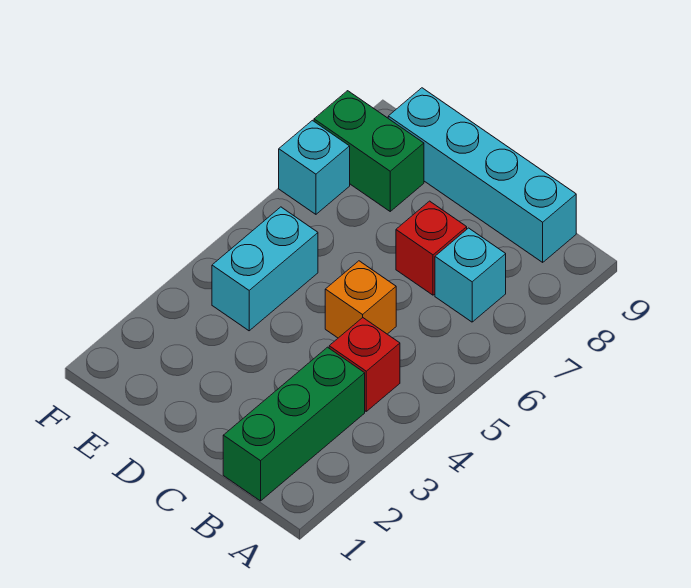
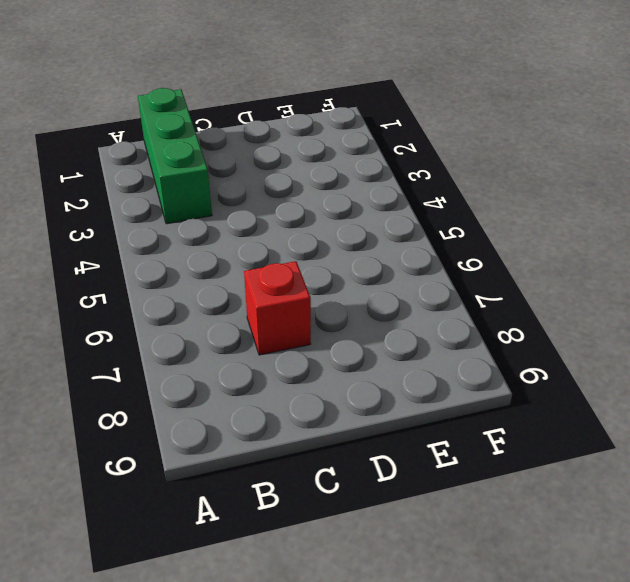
none -> red brick B4 level 1
none -> cyan brick B7 level 1

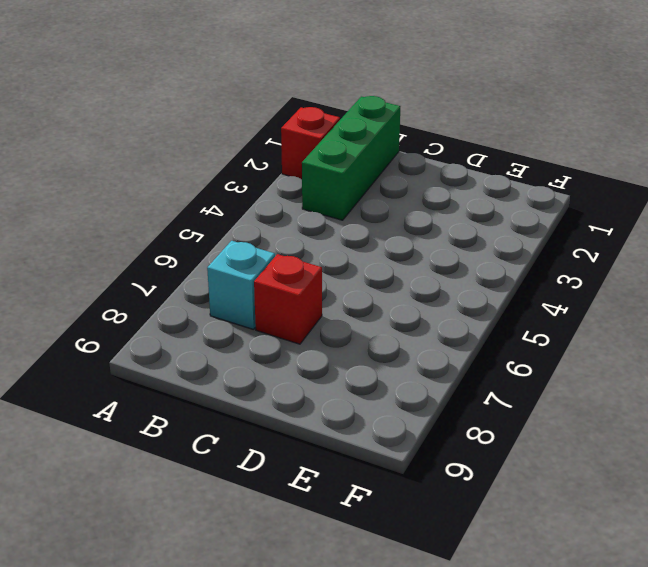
red brick A2 level 1 -> red brick B4 level 1
none -> cyan brick B9:E9 level 1
none -> orange brick C5 level 1

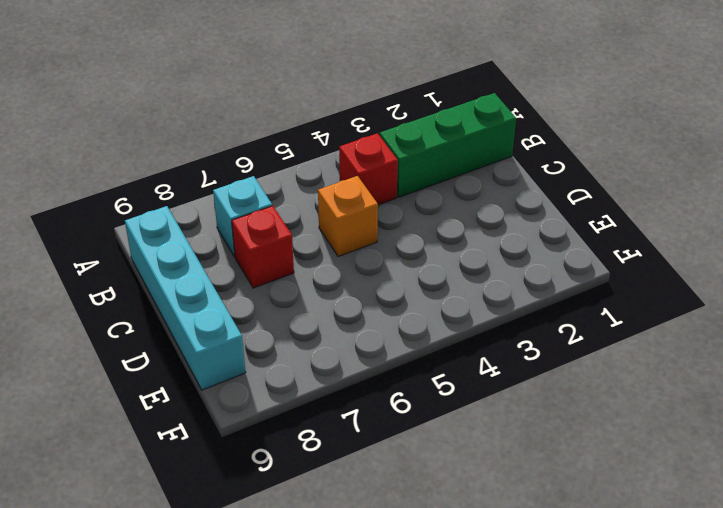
none -> cyan brick E4:E5 level 1
none -> green brick E8:F8 level 1

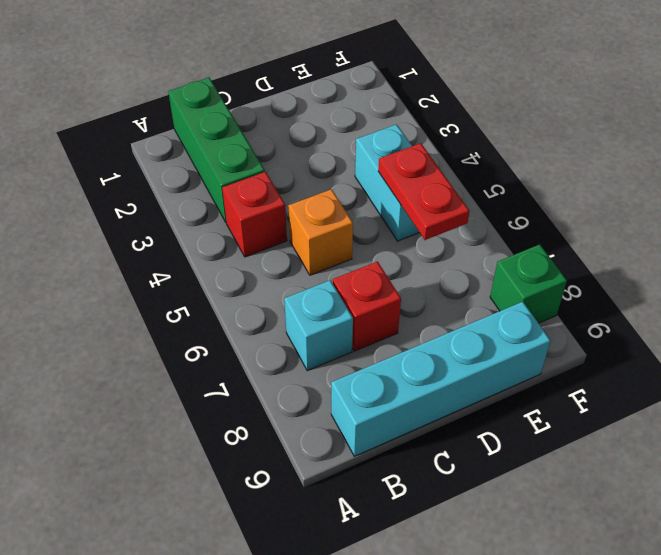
red plate E5:E6 level 2 -> none
green brick F8 level 1 -> green brick E8:F8 level 1
none -> cyan brick F7 level 1

